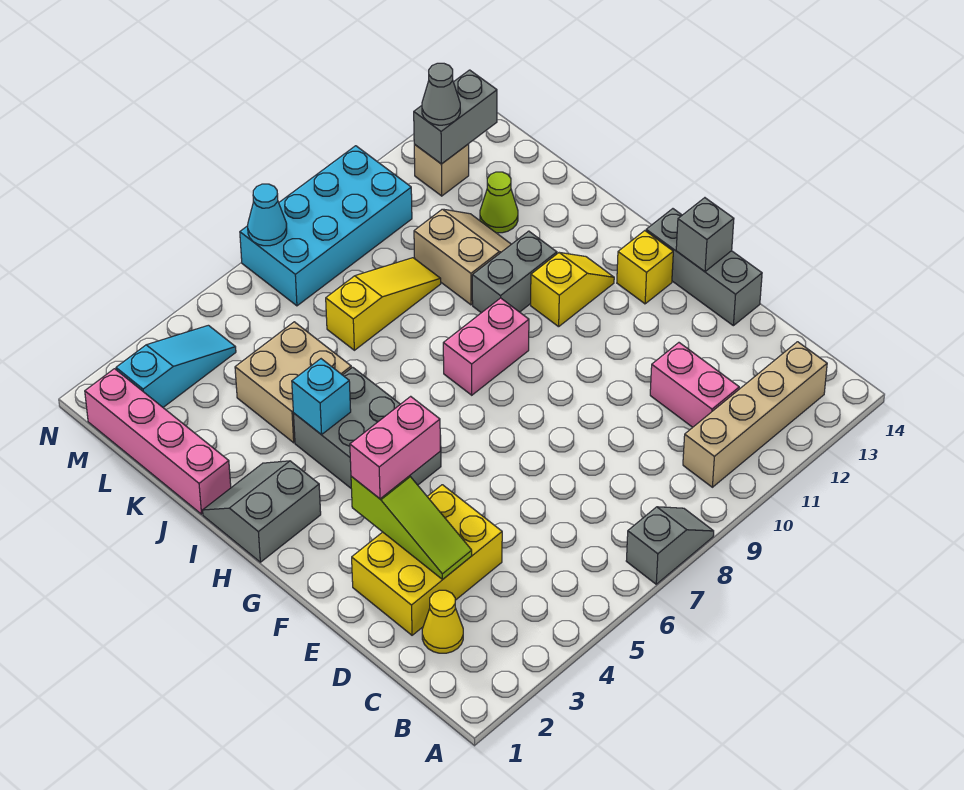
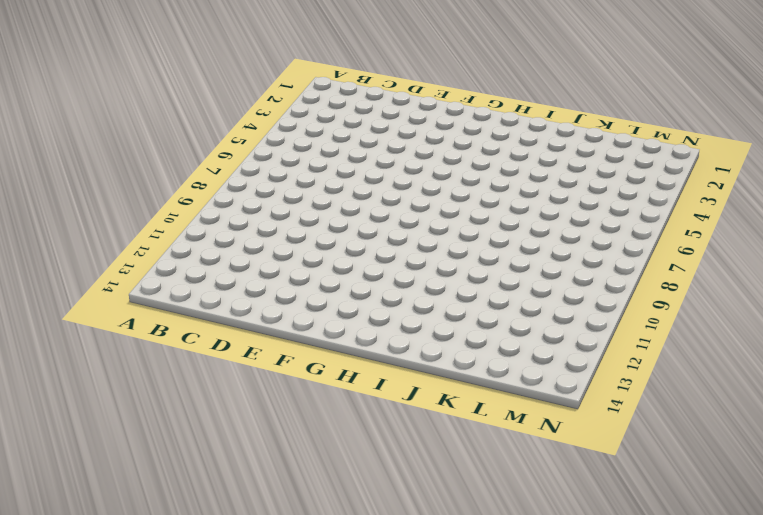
none -> grey slope A7:A8 level 1 top 7
none -> tan brick B10:B13 level 1
none -> yellow cone C2 level 1

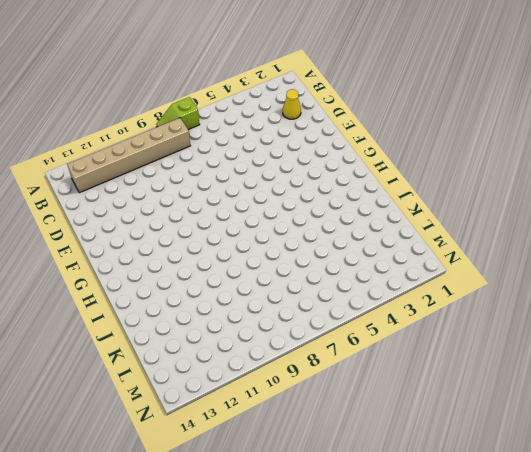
lime slope A7:A8 level 1 top 7 -> grey slope A7:A8 level 1 top 7
tan brick B8:B13 level 1 -> tan brick B10:B13 level 1
none -> pink brick C11:D11 level 1
none -> yellow brick D2:E4 level 1
none -> grey brick E14:G14 level 1

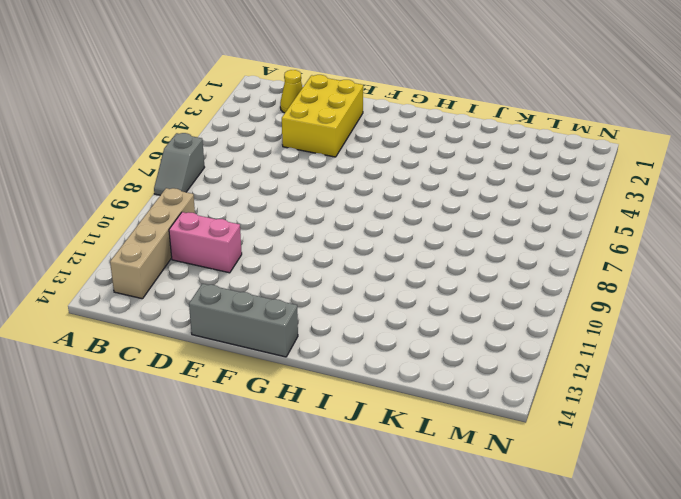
none -> grey brick G4:I5 level 1
none -> yellow brick G13 level 1
none -> grey slope H1:I2 level 1 top H

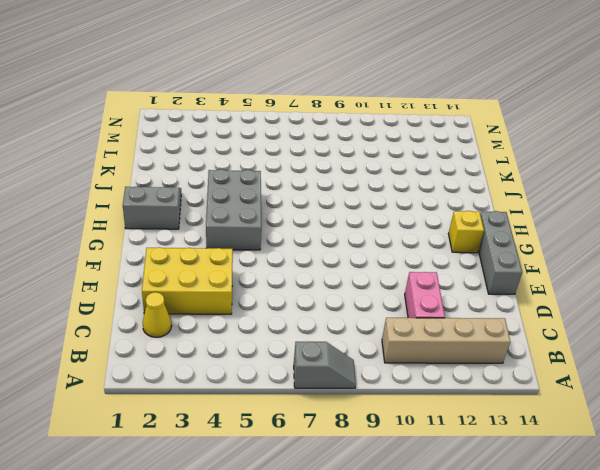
none -> pink brick H8:H9 level 1
none -> yellow slope H11:H12 level 1 top 11
none -> grey brick I10:I11 level 1

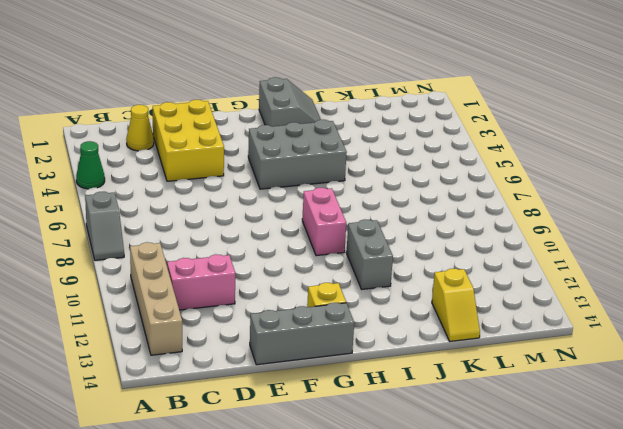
green cone A4 level 1 -> none
yellow slope K13:K14 level 1 top 13 -> yellow slope H11:H12 level 1 top 11
none -> pink brick J1:M1 level 1
none -> tan brick J4:K5 level 1
none -> tan slope J10:K11 level 1 top 10

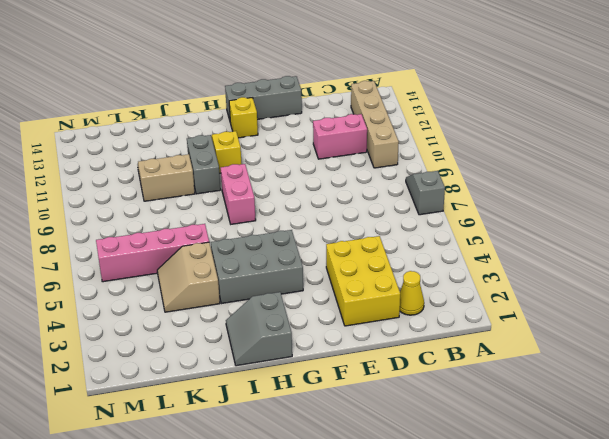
tan slope J4:K5 level 1 top J -> tan brick J4:K5 level 1
pink brick J6:M6 level 1 -> pink brick J1:M1 level 1
none -> yellow slope K7:K9 level 1 top 7
none -> lime cone K12 level 1
none -> cyan slope M2:M4 level 1 top 2

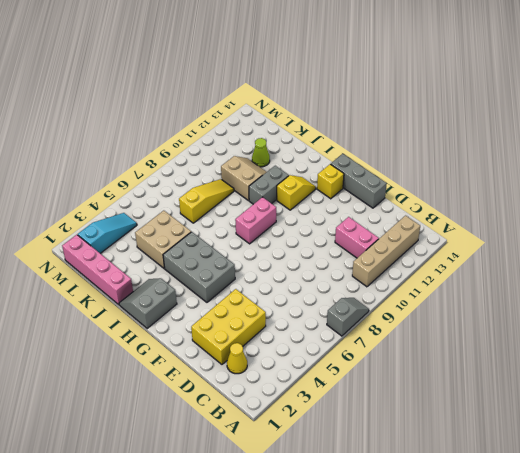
none -> cyan brick M7:N10 level 1
none -> tan brick M12 level 1
none -> lime slope D3:F3 level 2 top F

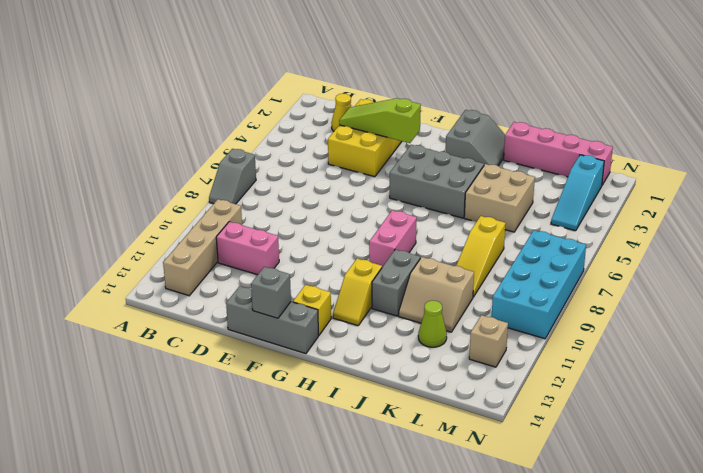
none -> cyan brick I4 level 2
none -> grey brick M12:M13 level 2
none -> cyan cone N7 level 2

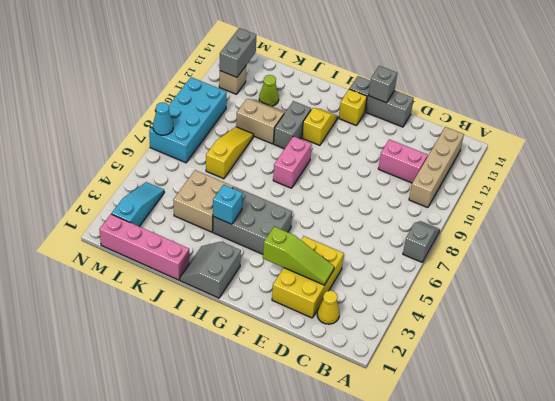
none -> pink brick F3:F4 level 3
none -> grey cone M12 level 3

